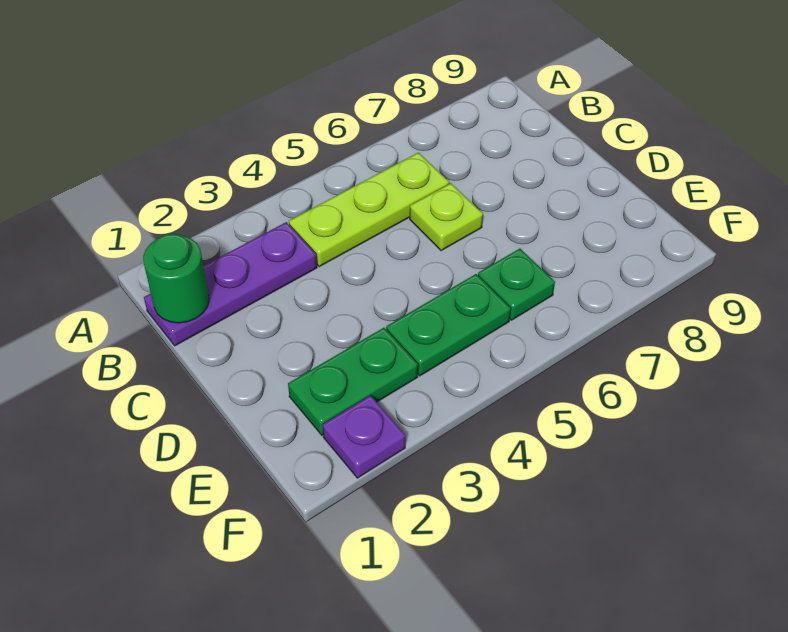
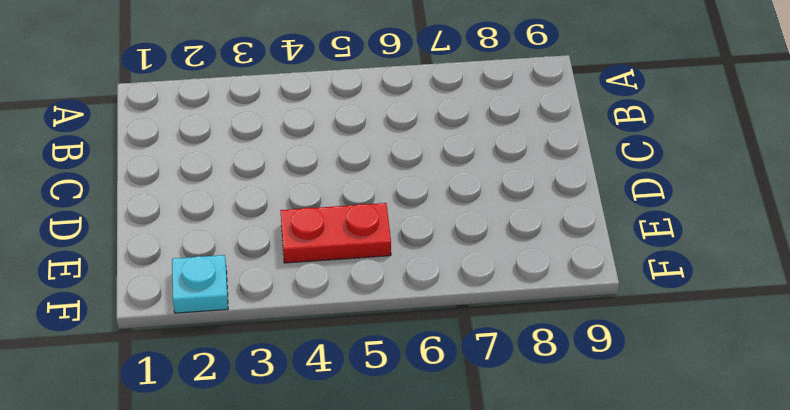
red plate E4:E5 level 1 -> green plate E4:E5 level 1
cyan plate F2 level 1 -> purple plate F2 level 1
none -> purple plate B1:B3 level 1
none -> lime plate B4:B6 level 1

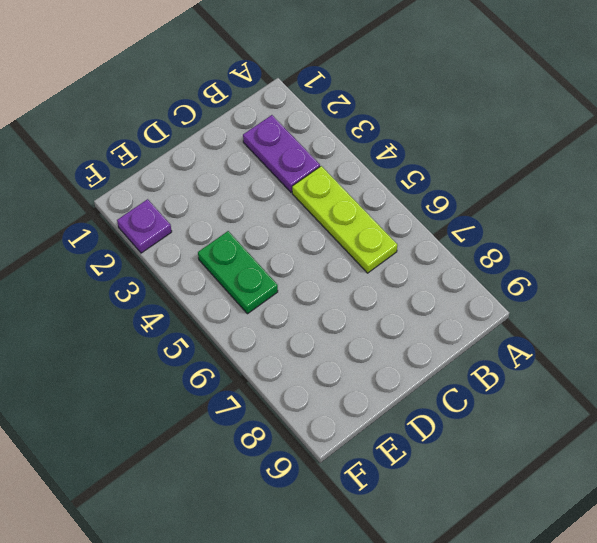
purple plate B2:B3 level 1 -> purple plate B1:B3 level 1
none -> lime plate C6 level 1
none -> green plate E2:E3 level 1

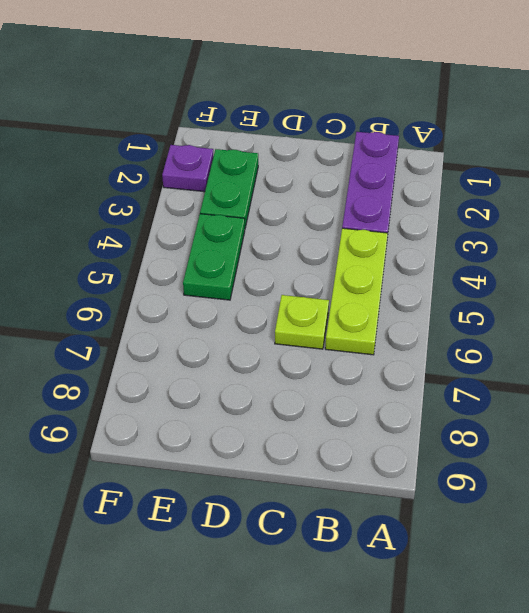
none -> green plate E6 level 1
none -> green round brick B1 level 2

